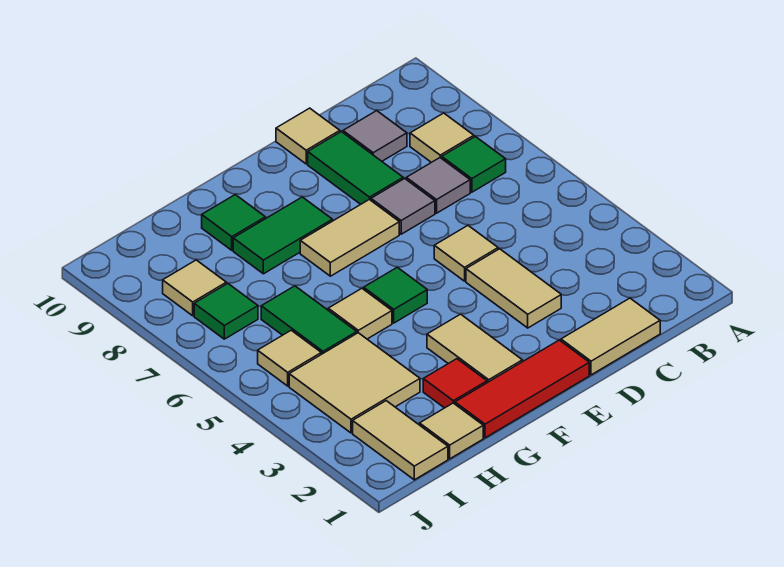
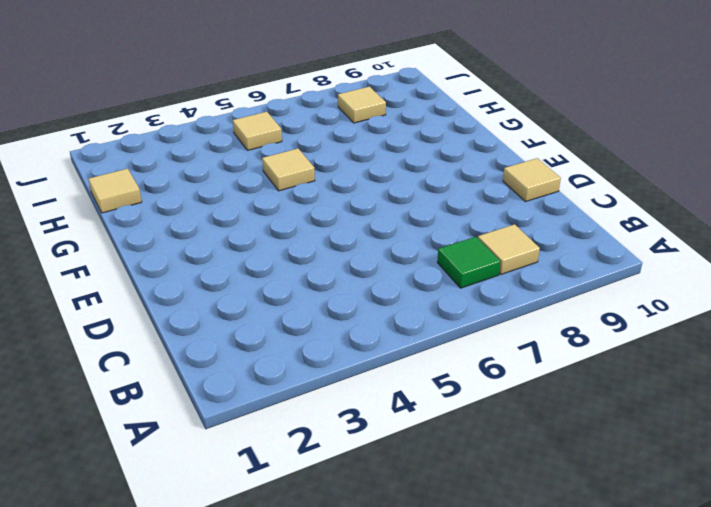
none -> tan tile C1:D1 level 1
none -> grey tile C7 level 1
none -> grey tile C9 level 1

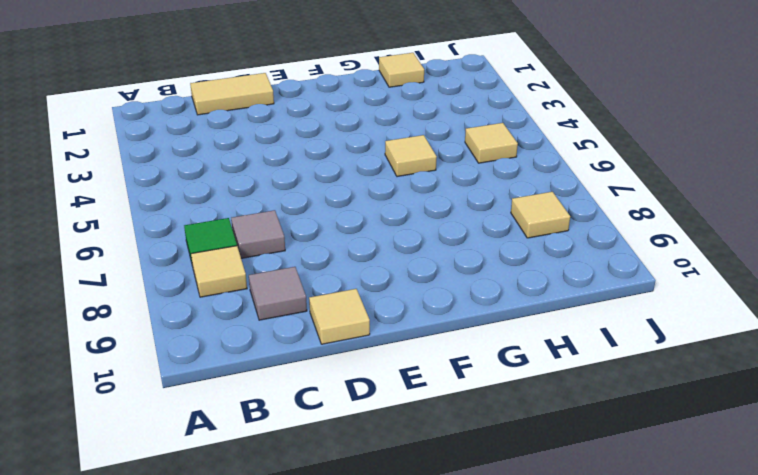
none -> tan tile D3:D4 level 1
none -> tan tile D5 level 1
none -> grey tile D7 level 1

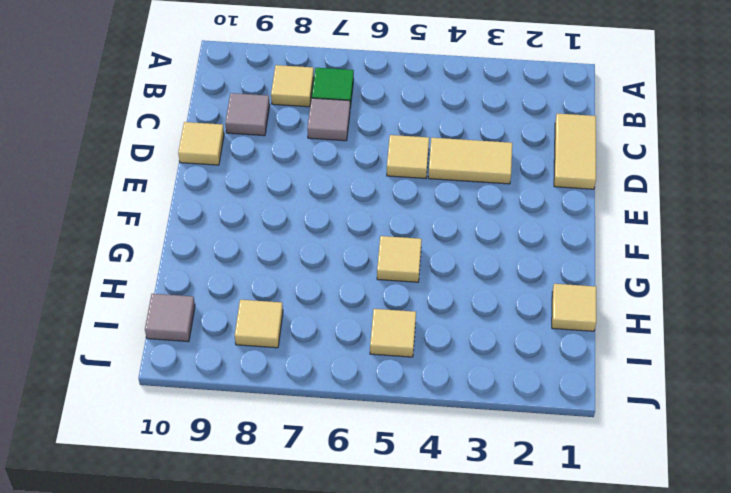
grey tile I10 level 1 -> grey tile D7 level 1
none -> green tile D8:D9 level 1
none -> red tile E1:G1 level 1
none -> tan tile E7:F7 level 1

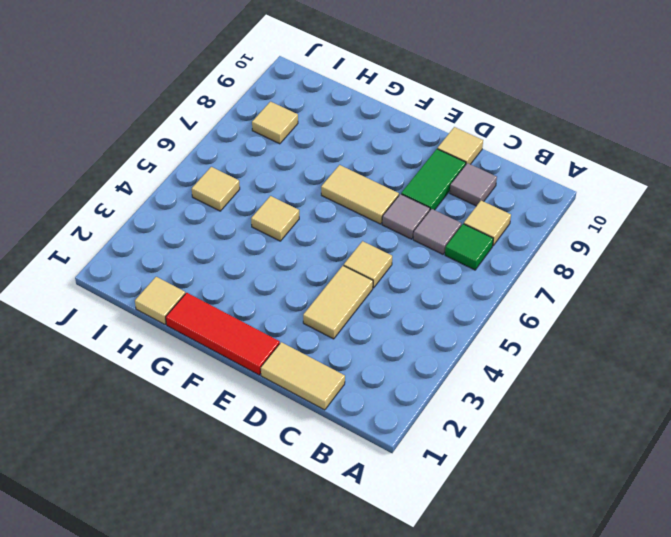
none -> tan tile F2:F3 level 1
none -> green tile F5 level 1
none -> green tile F8:G8 level 1

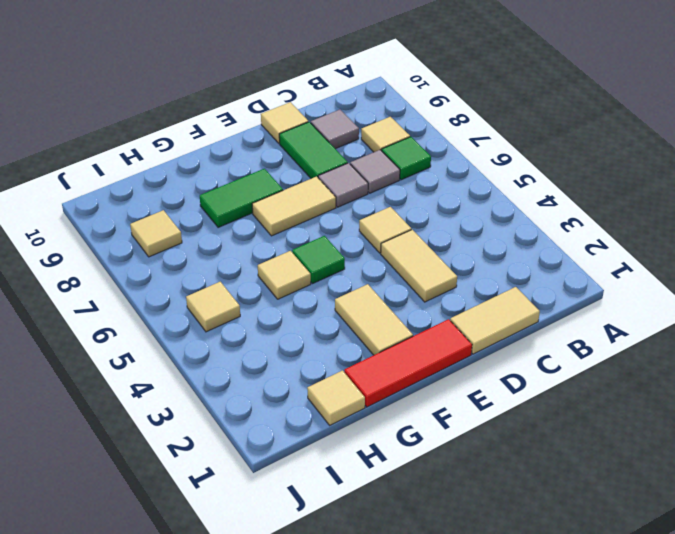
none -> red tile G2 level 1
none -> green tile G9 level 1
none -> tan tile H3:I4 level 1

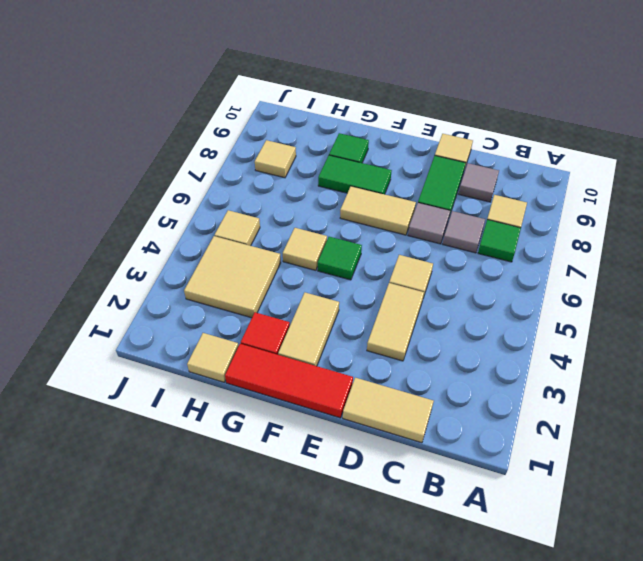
none -> green tile H5:H6 level 1
none -> tan tile I1:I2 level 1
none -> green tile I7 level 1

